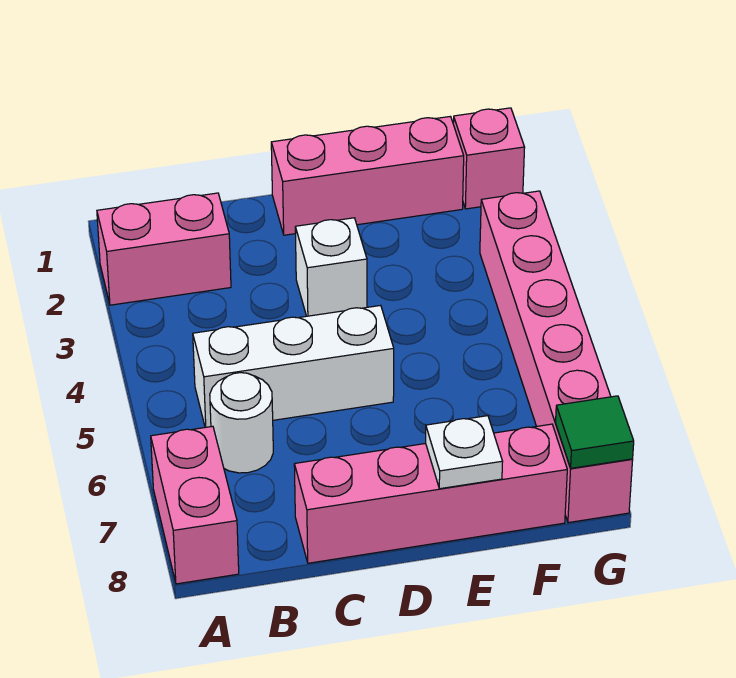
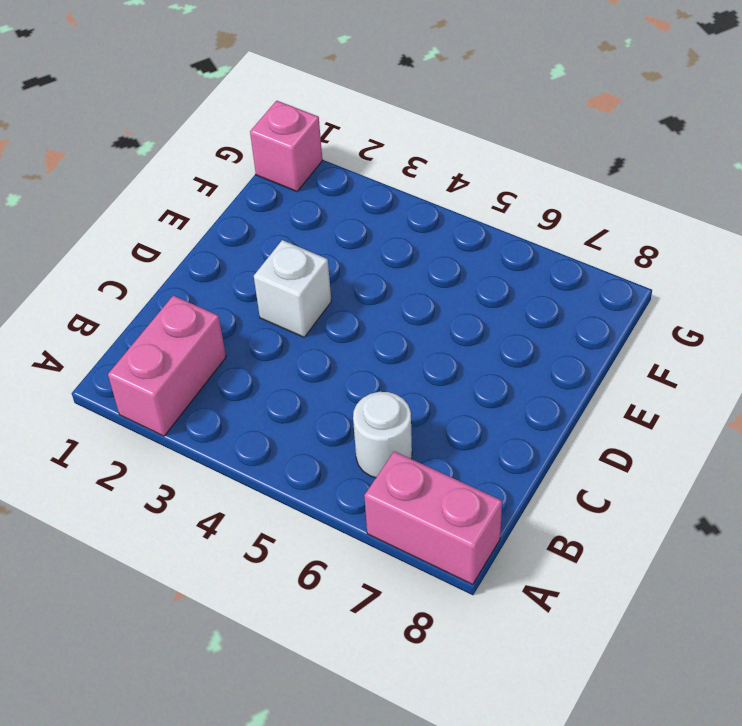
none -> white brick B5:D5 level 1
none -> pink brick C8:F8 level 1

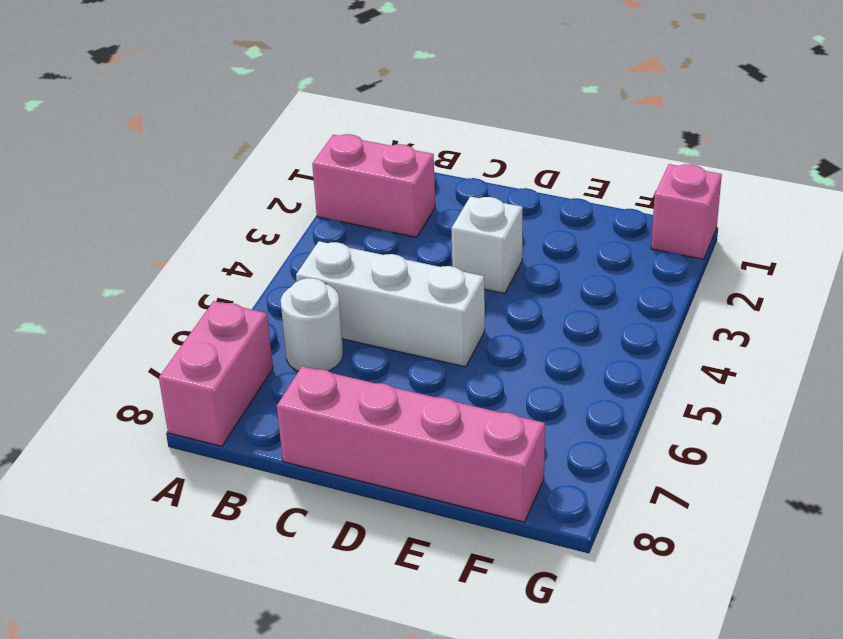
none -> pink brick D1:F1 level 1
none -> pink brick G3:G8 level 1

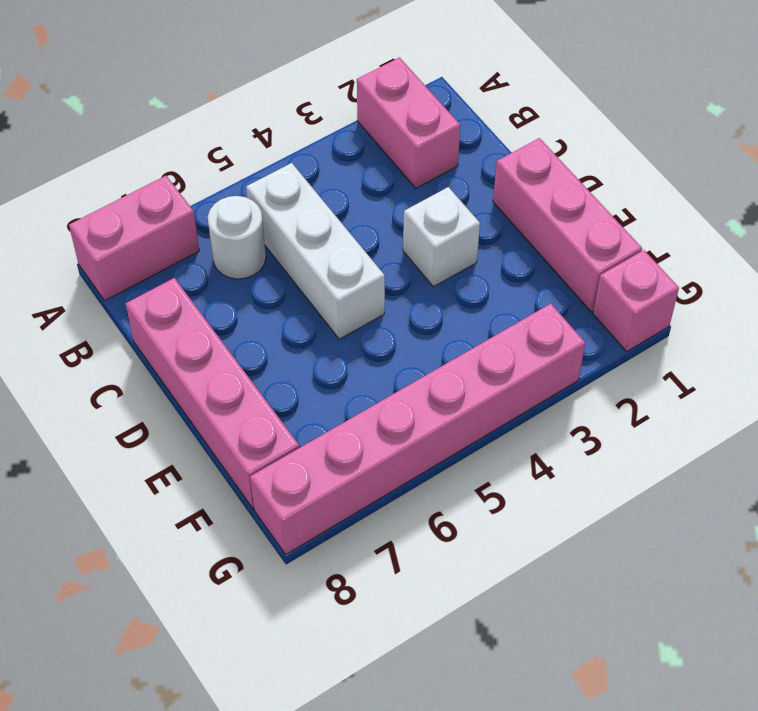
none -> white plate E8 level 2
none -> green tile G8 level 2

